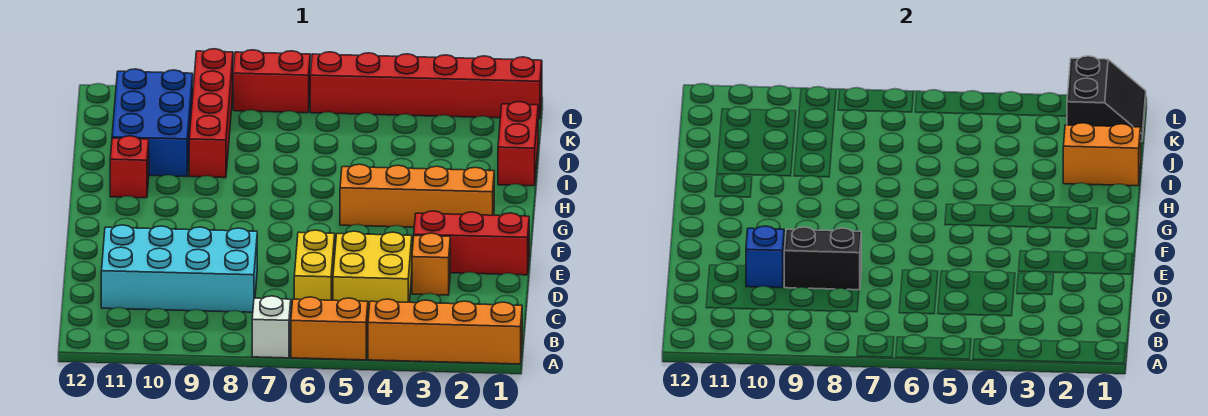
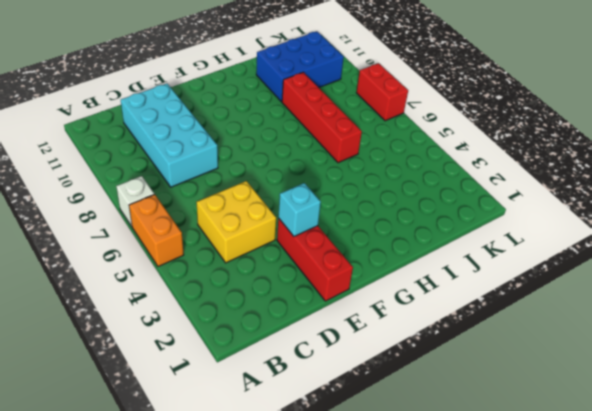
cyan brick E3 level 2 -> none
red brick I6:I9 level 1 -> red brick I9:L9 level 1
none -> orange brick A1:A4 level 1
none -> yellow brick C6:D6 level 1
none -> orange brick D3 level 1

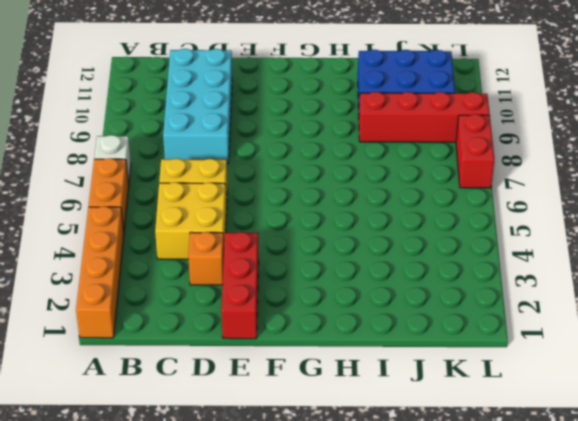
none -> orange brick G2:G5 level 1
none -> red brick H11 level 1
none -> red brick I1:J1 level 1

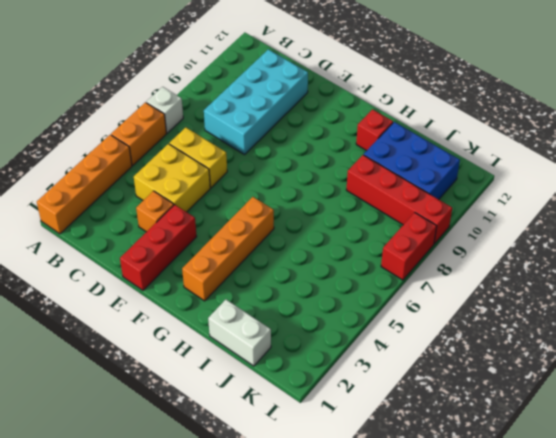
white brick I1:J1 level 1 -> red brick I1:J1 level 1
none -> red brick L1:L6 level 1
none -> black brick D8:D9 level 2
none -> blue brick D10 level 2

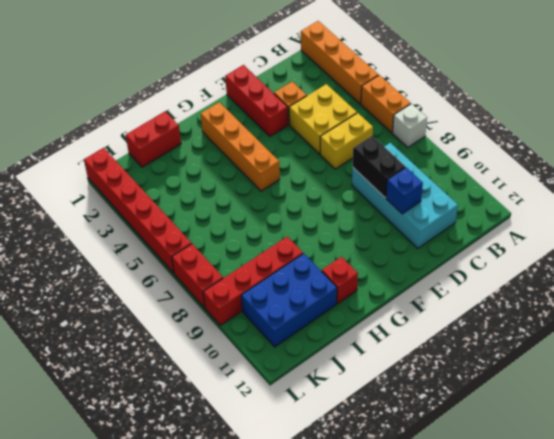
none -> orange brick I1:I2 level 2
none -> black slope K1:L2 level 2 top 2

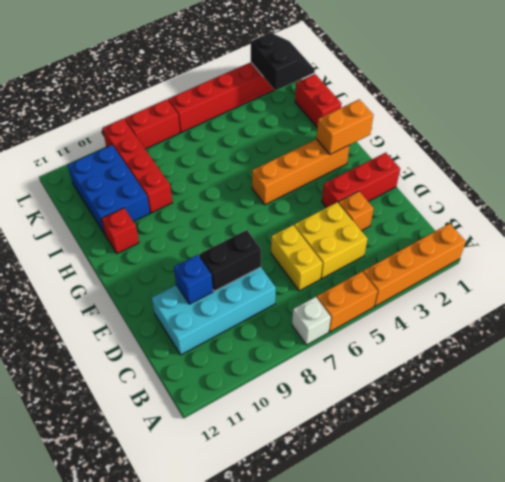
orange brick G1:G2 level 2 -> orange brick I1:I2 level 2

